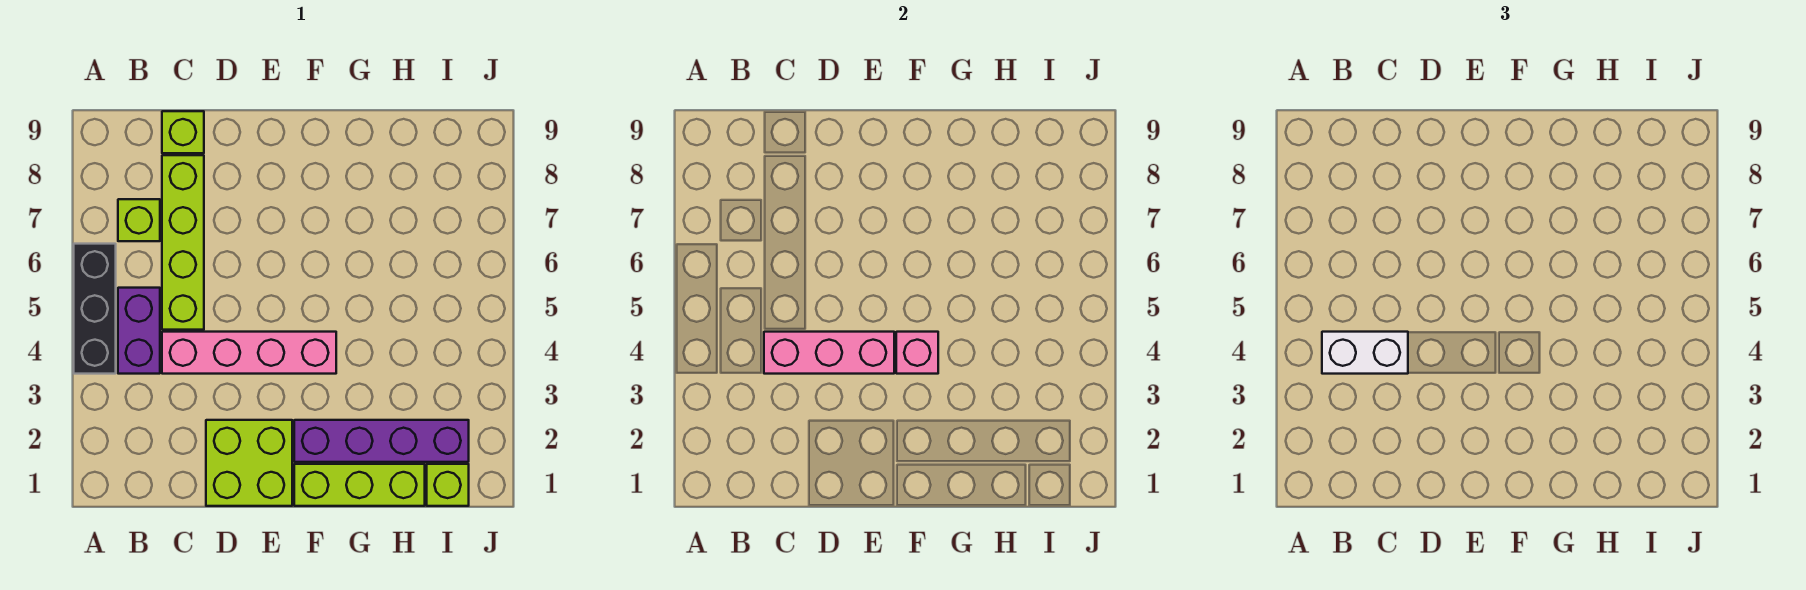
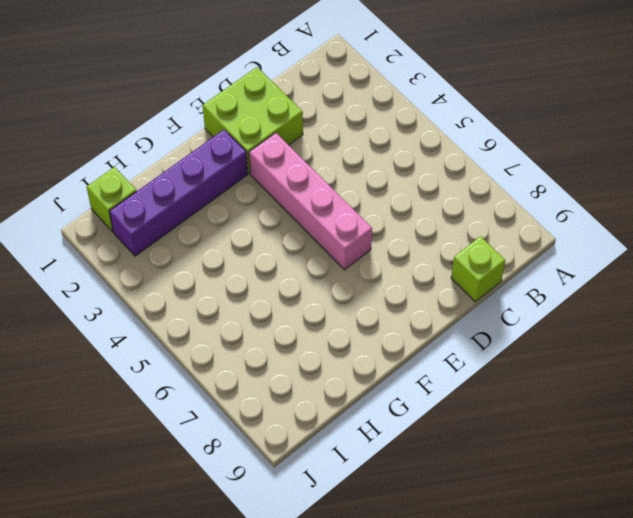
pink brick E3:E6 level 1 -> pink brick C4:F4 level 1
none -> black brick A4:A6 level 1
none -> purple brick B4:B5 level 1
none -> lime brick B7 level 1

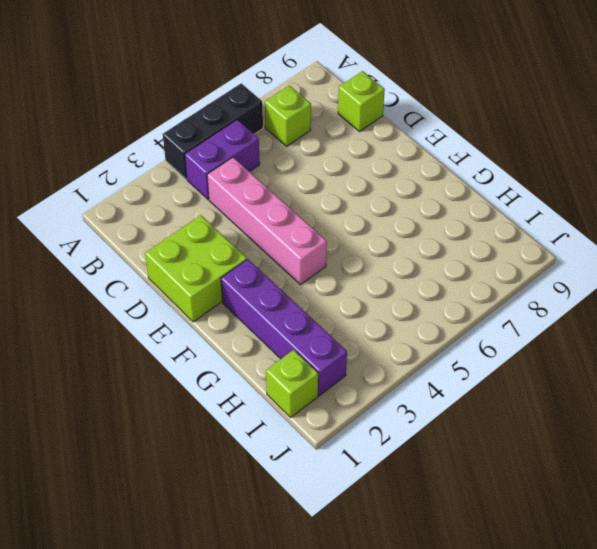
none -> lime brick C5:C8 level 1
none -> lime brick F1:H1 level 1
none -> pink brick C4:E4 level 2

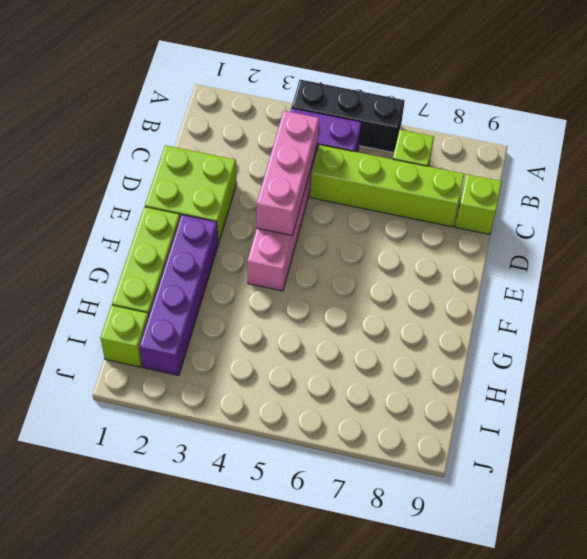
none -> pink brick F4 level 2
none -> white brick B4:C4 level 3

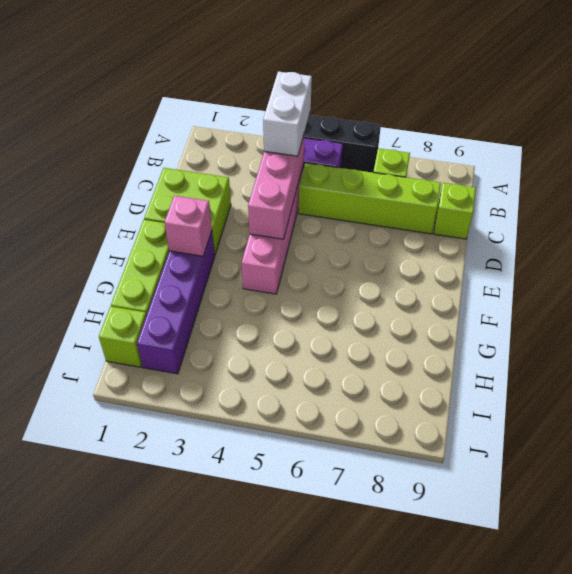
pink brick F2 level 2 -> pink brick F4 level 2

